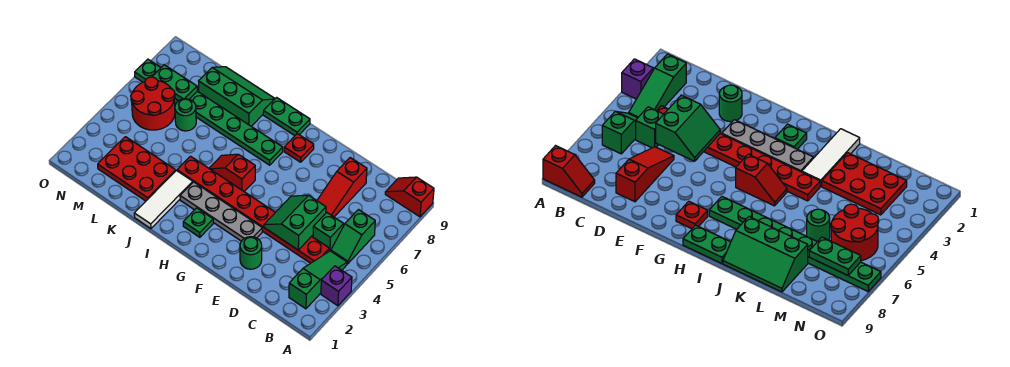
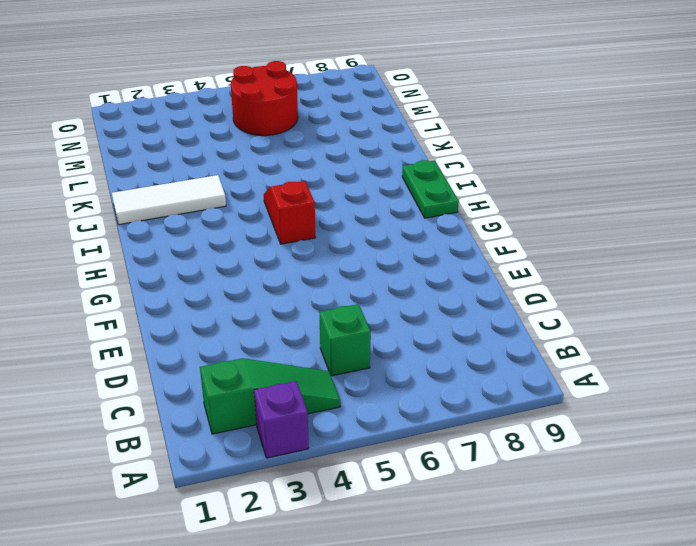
none -> red slope A9:B9 level 1 top A
none -> green slope B5:B6 level 1 top 6
none -> red plate C4:J4 level 1

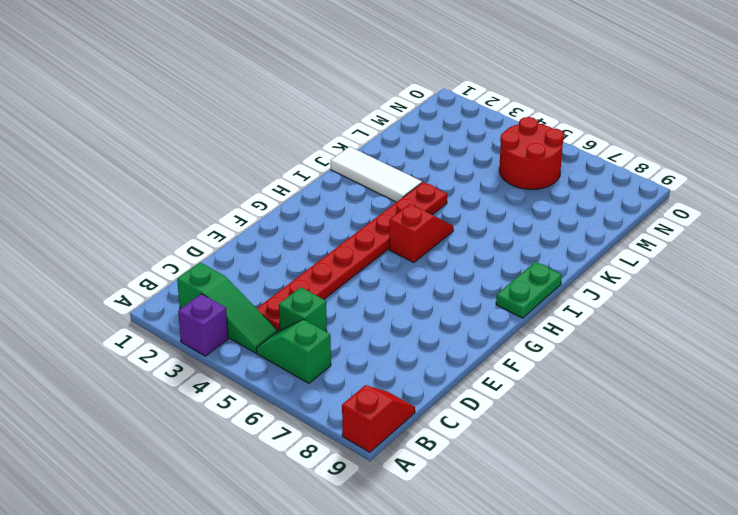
none -> red slope D6:D8 level 1 top 8
none -> green round brick E2 level 1
none -> grey plate F3:I3 level 1

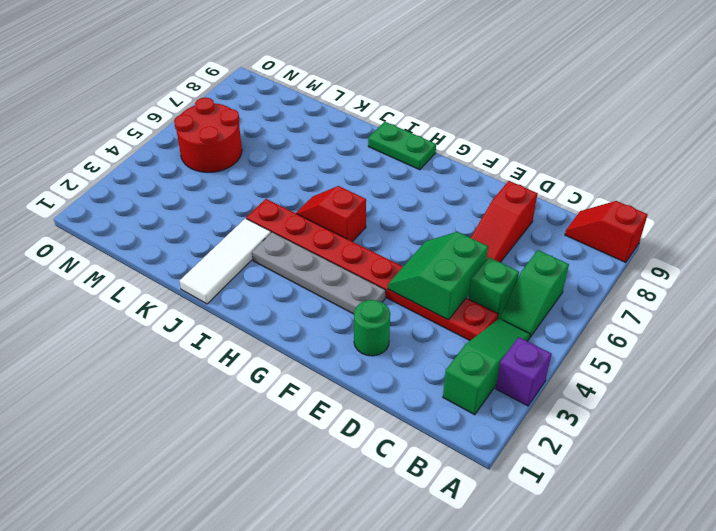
none -> red plate G8 level 1
none -> green plate H2 level 1
none -> green plate H7:O7 level 1

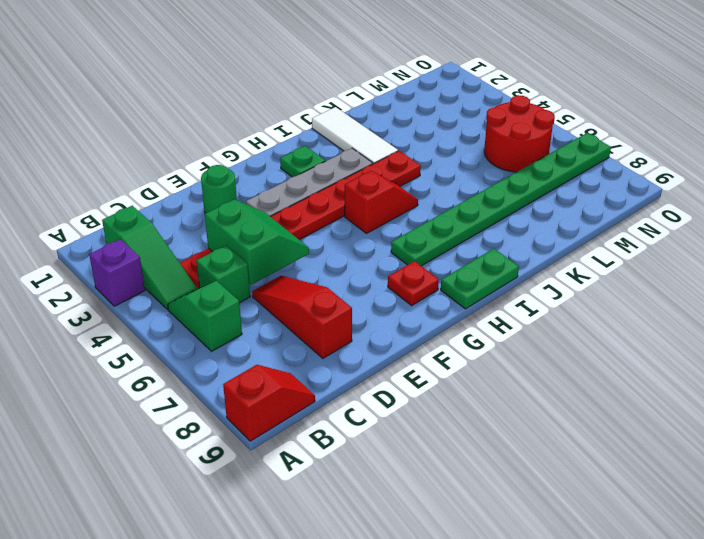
none -> green slope J8:L9 level 1 top 8
none -> red plate K2:M3 level 1
none -> green round brick L6 level 1

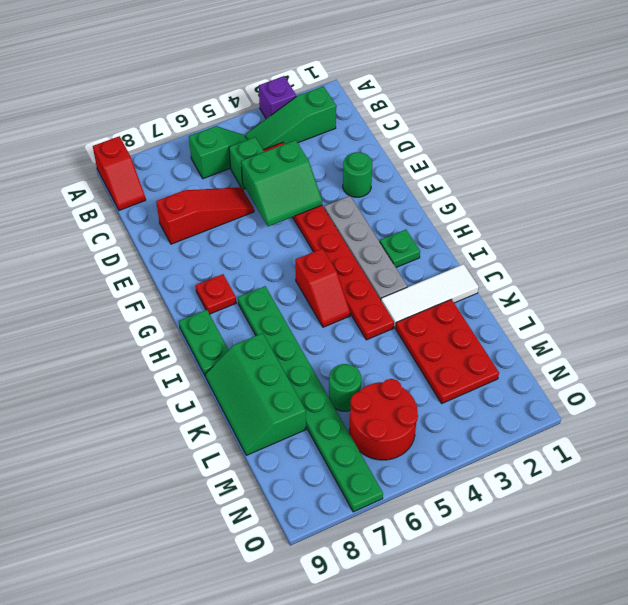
none -> green plate M7:N7 level 2

